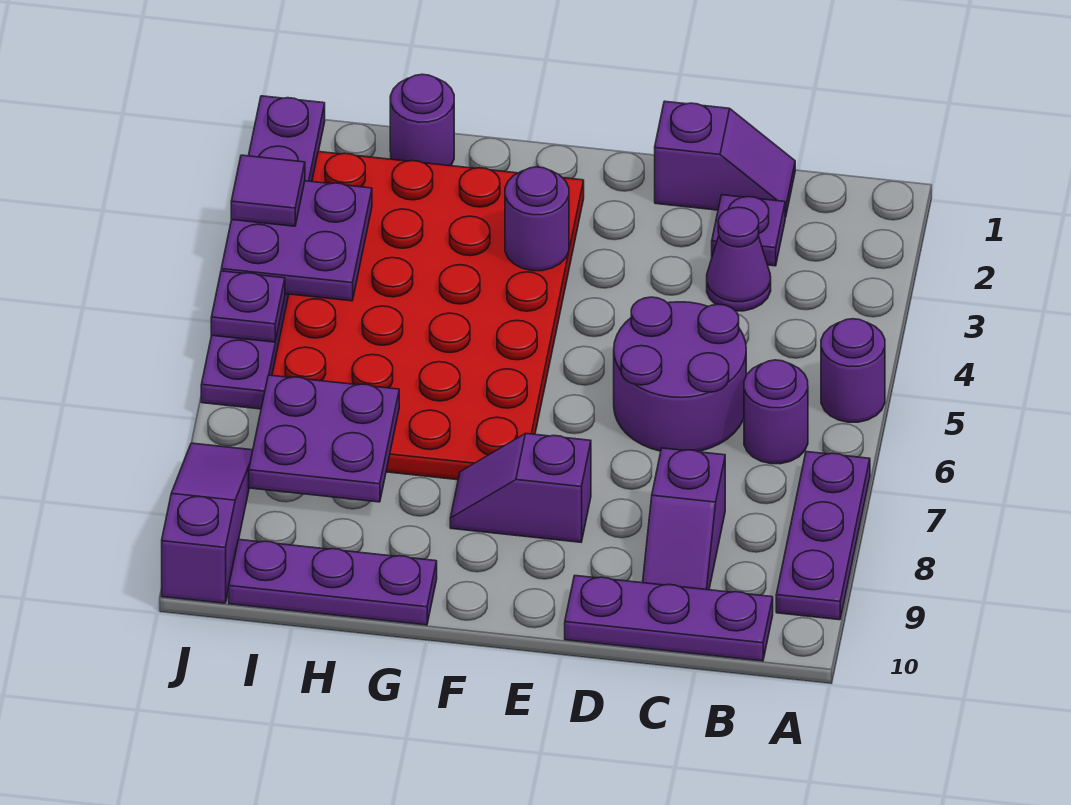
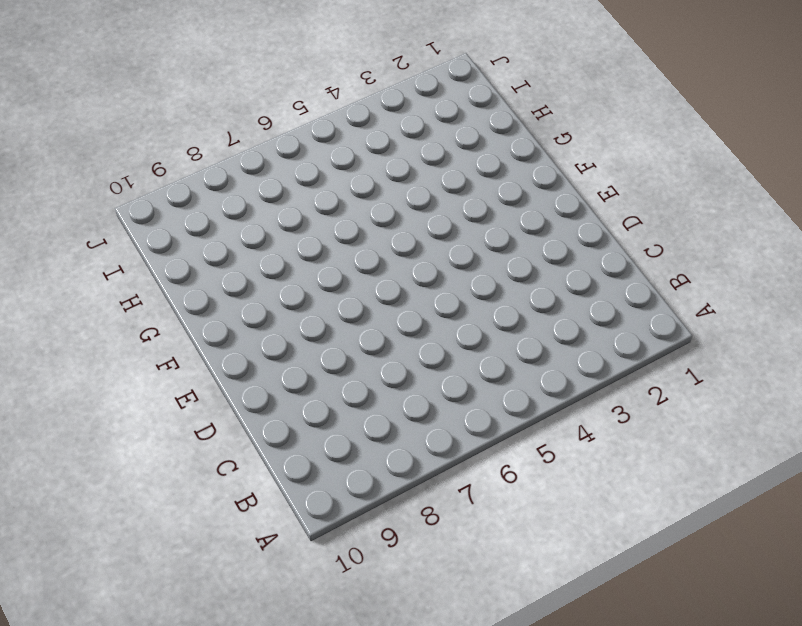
none -> purple round brick A5 level 1
none -> purple plate A7:A9 level 1
none -> purple round brick B6 level 1

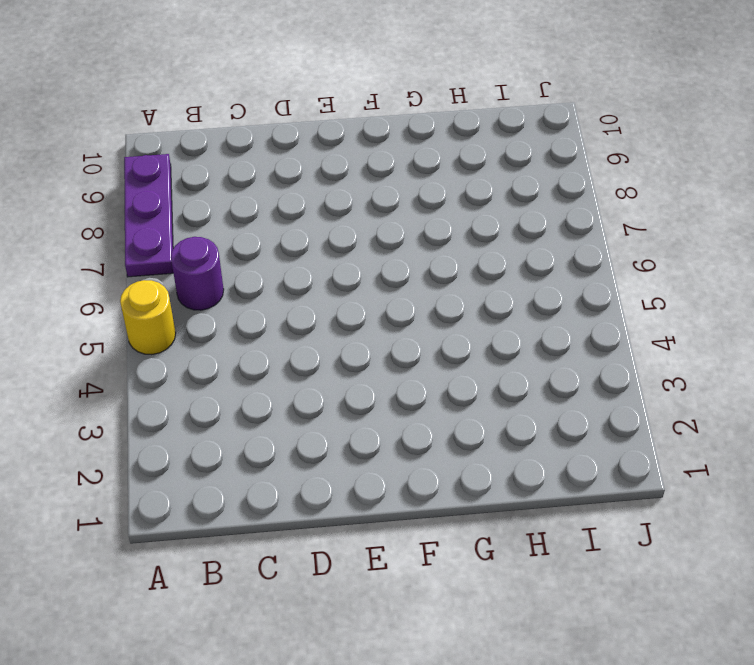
yellow round brick A5 level 1 -> purple round brick A5 level 1
none -> purple plate B10:D10 level 1
none -> purple slope C1:D1 level 1 top D
none -> purple plate C2 level 1

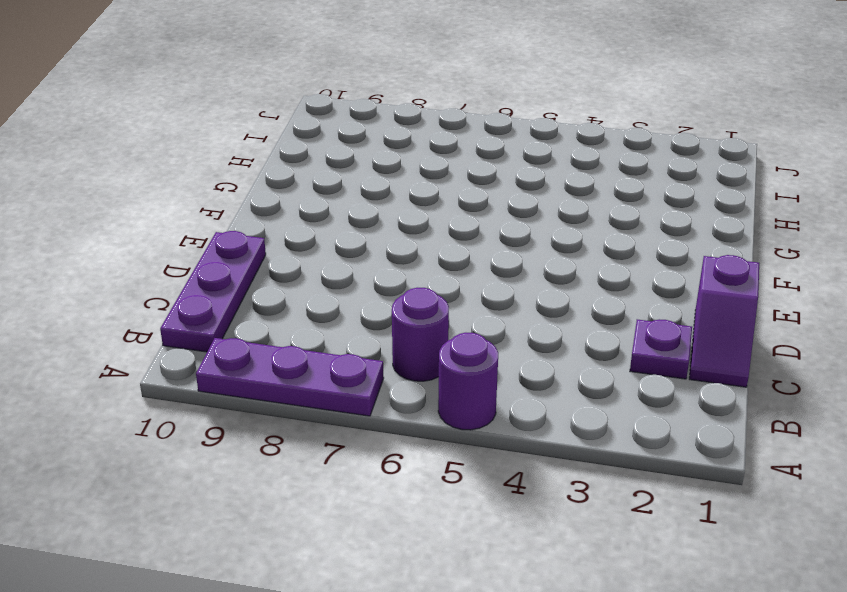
none -> purple cone C3 level 1
none -> purple round brick C5:D6 level 1
none -> purple slope C8:C9 level 1 top 8

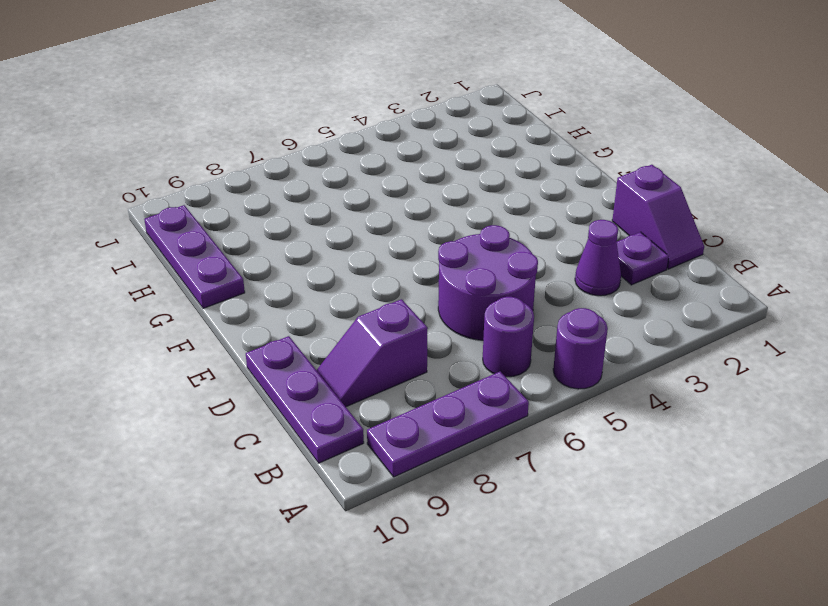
none -> purple slope E8:F8 level 1 top E
none -> red plate F2:I7 level 1
none -> purple round brick H1 level 1

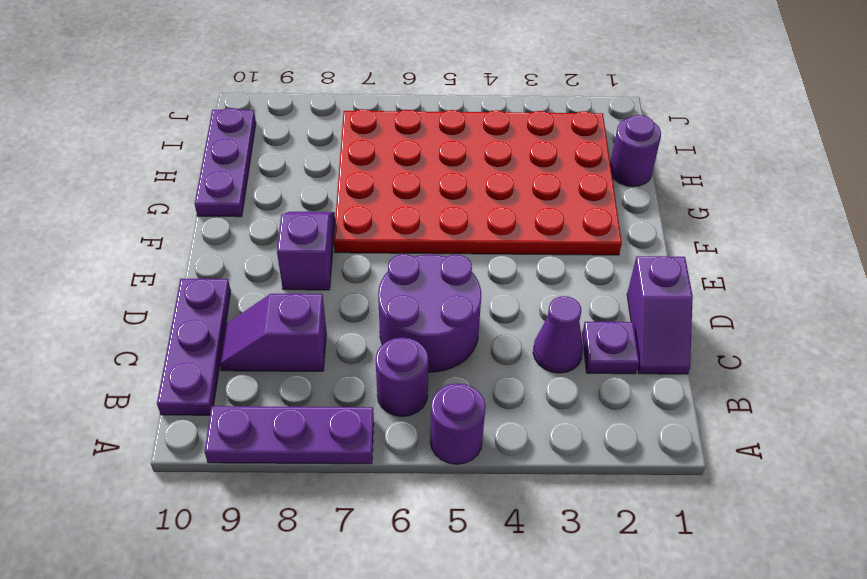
none -> purple plate J1:J6 level 1
none -> purple slope J8:J10 level 1 top 10
none -> purple round brick F3 level 2

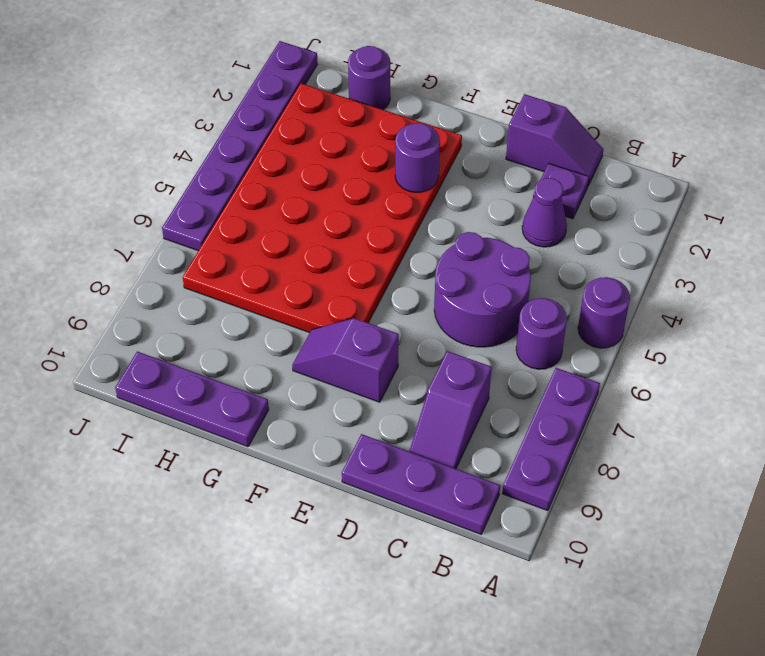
none -> purple slope J8:J10 level 1 top 10
none -> purple plate H7:I8 level 2
none -> purple plate I3:J4 level 2

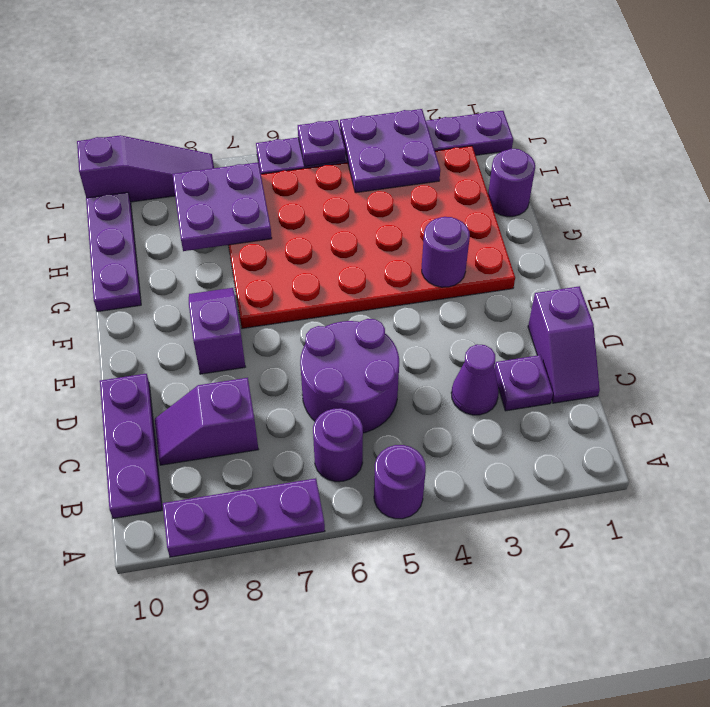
none -> purple tile J3 level 3

